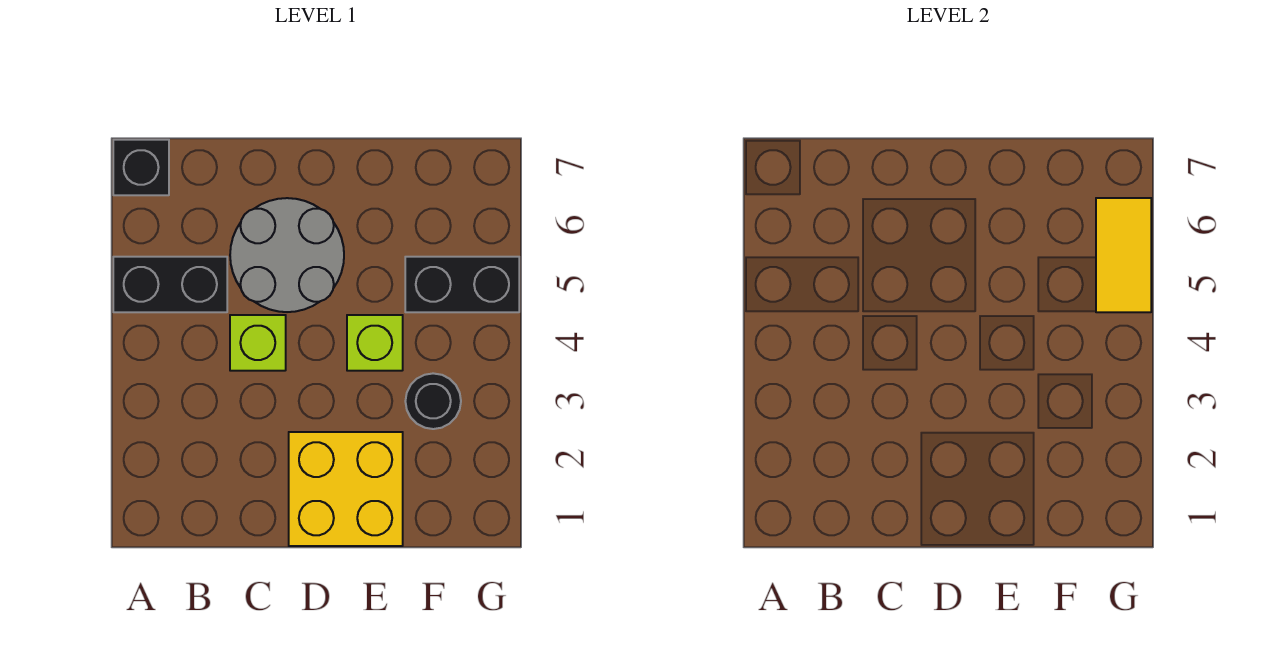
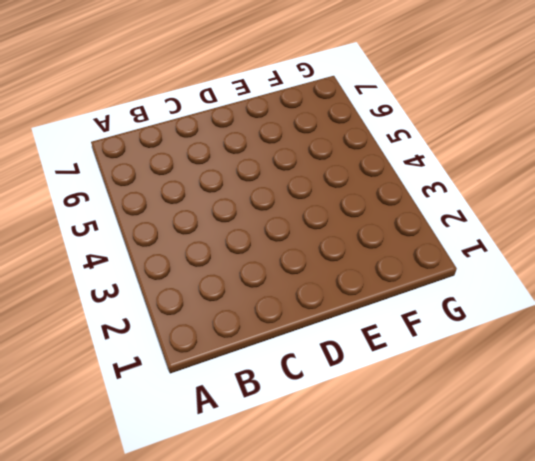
none -> black brick A5:B5 level 1
none -> black brick A7 level 1

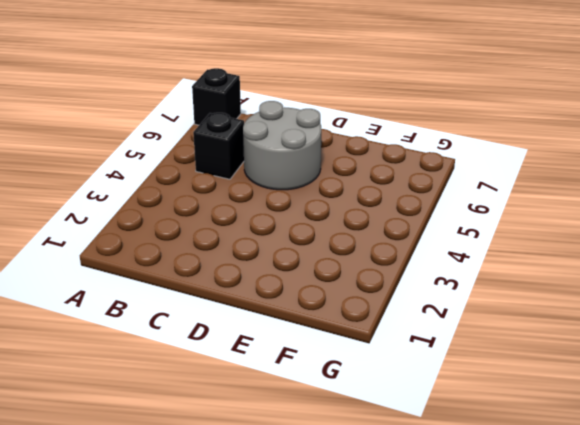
black brick B5 level 1 -> black brick A5:B5 level 1
none -> lime brick C4 level 1
none -> yellow brick D1:E2 level 1

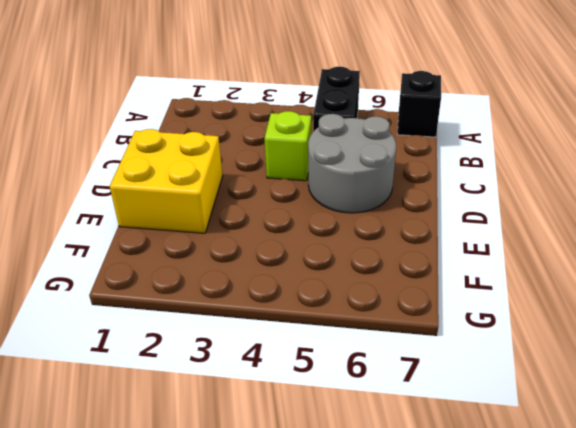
none -> lime brick E4 level 1
none -> black round brick F3 level 1

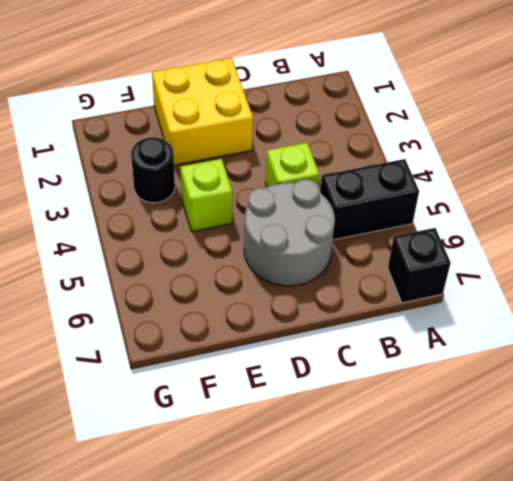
none -> black brick F5:G5 level 1
none -> yellow tile G5:G6 level 2

